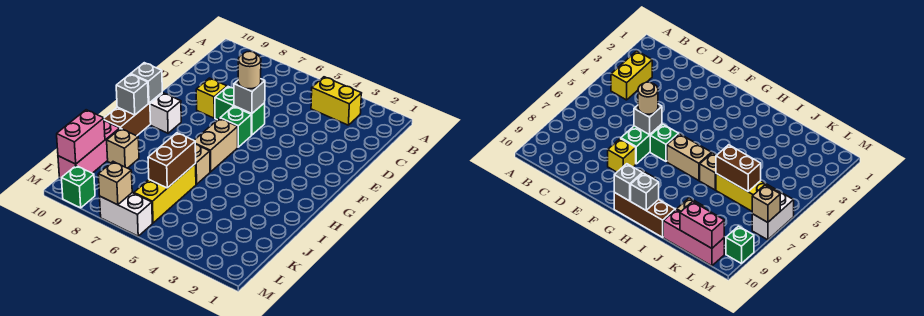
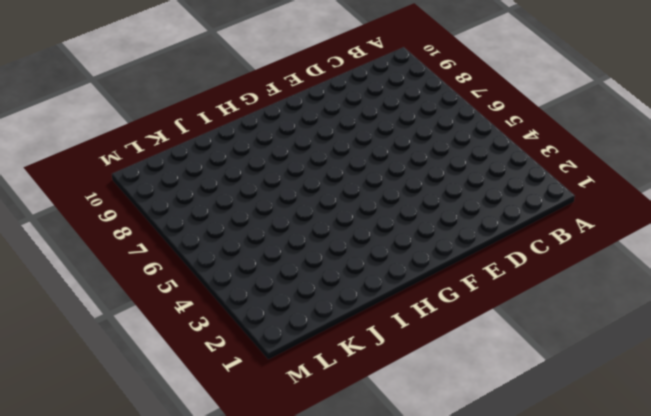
none -> yellow brick B3:B4 level 1
none -> green brick E6:E7 level 1
none -> yellow brick E8 level 1

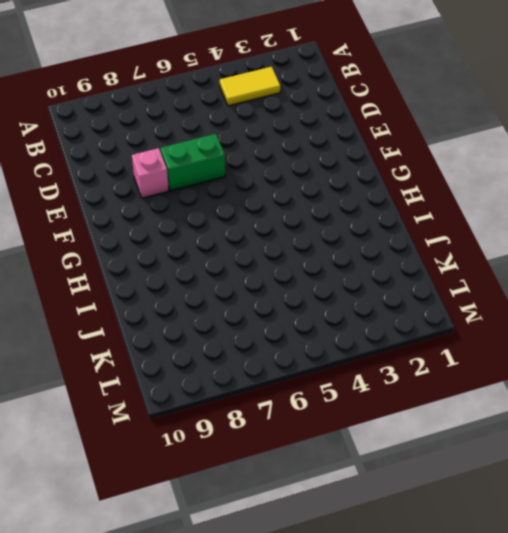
yellow tile B3:B4 level 1 -> yellow brick B3:B4 level 1
pink brick E8 level 1 -> yellow brick E8 level 1
none -> green brick F6 level 1
none -> tan brick G6:H6 level 1
none -> white brick G9 level 1

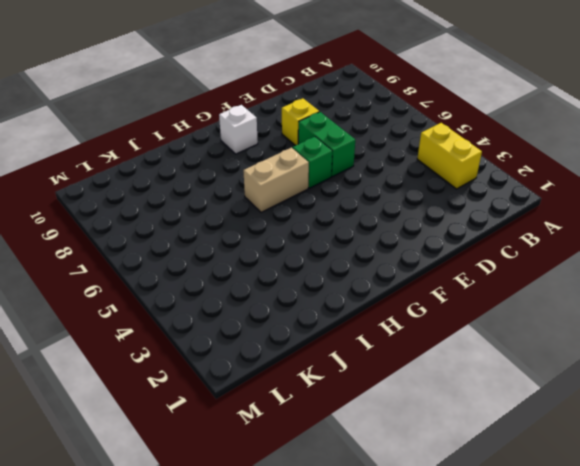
none -> brown brick G10:I10 level 1
none -> tan brick I6 level 1
none -> yellow brick J6:L6 level 1

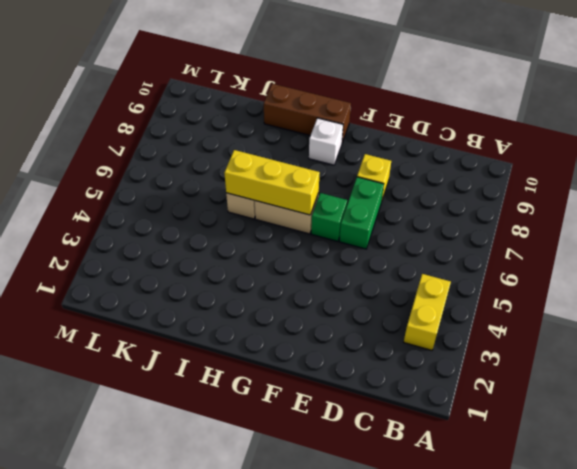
yellow brick G6:I6 level 2 -> yellow brick J6:L6 level 1
none -> tan brick J9 level 1
none -> pink brick J10:L10 level 1
none -> white brick M6:M7 level 1

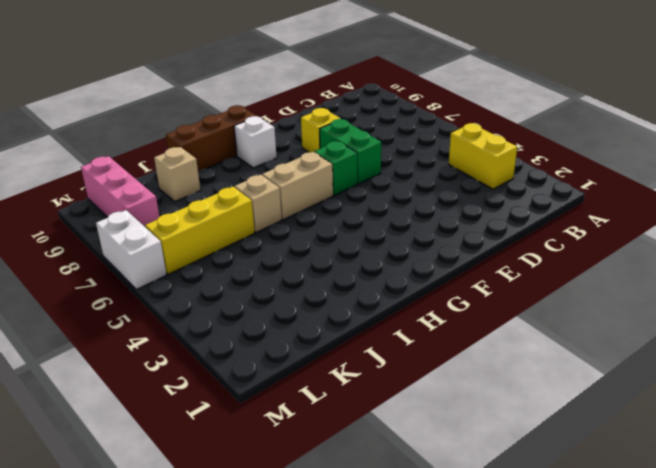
pink brick L8:L10 level 1 -> pink brick J10:L10 level 1
none -> green brick M9 level 1
none -> grey brick E6 level 2
none -> grey brick G10 level 2

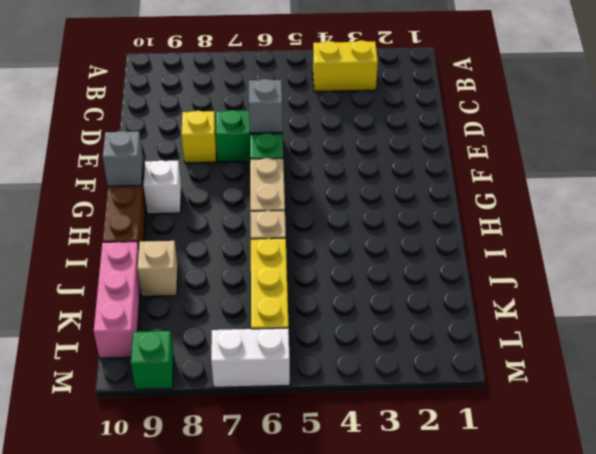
none -> grey brick H10 level 2
none -> brown brick J6:K6 level 2
none -> pink brick K10:L10 level 2

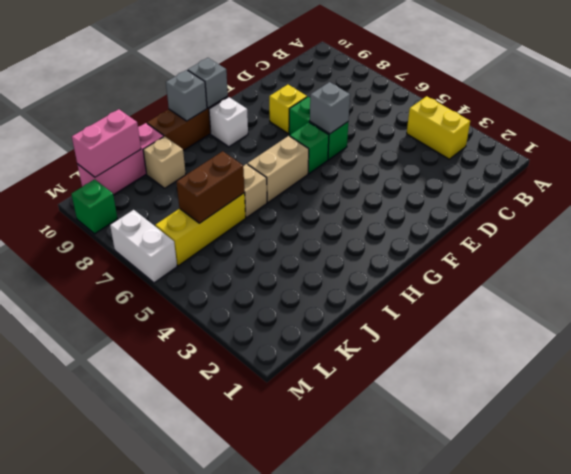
none -> tan brick M7 level 2
none -> tan round brick E6 level 3

